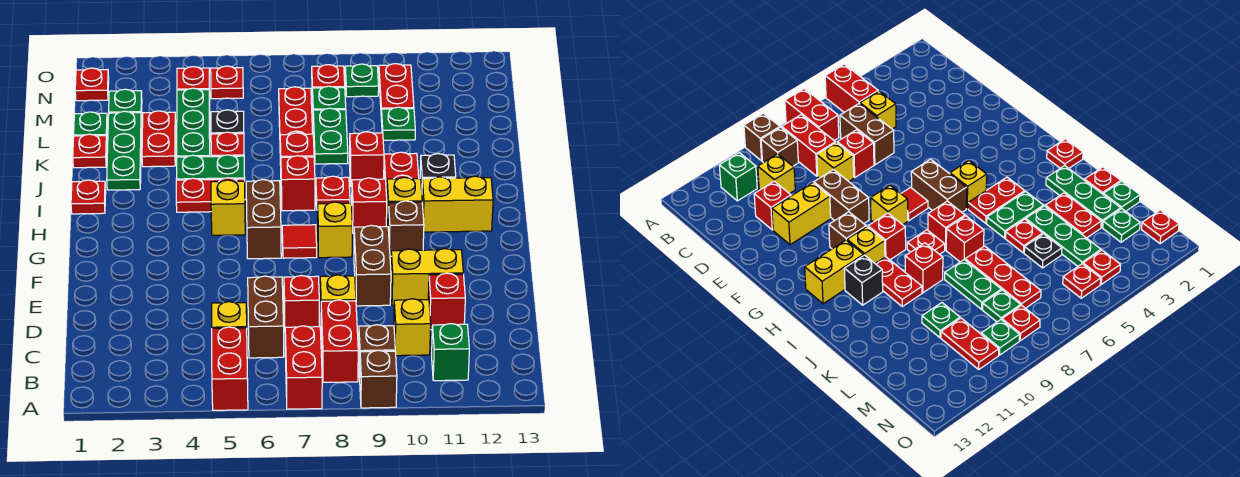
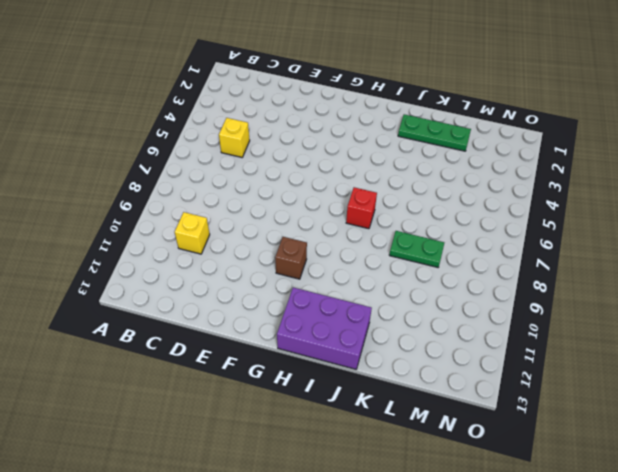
purple brick H12:J13 level 1 -> yellow brick H11:H12 level 1
none -> red brick A5:B5 level 1
none -> red brick A7:B7 level 1
none -> brown brick A9 level 1
none -> red brick B8:C8 level 1

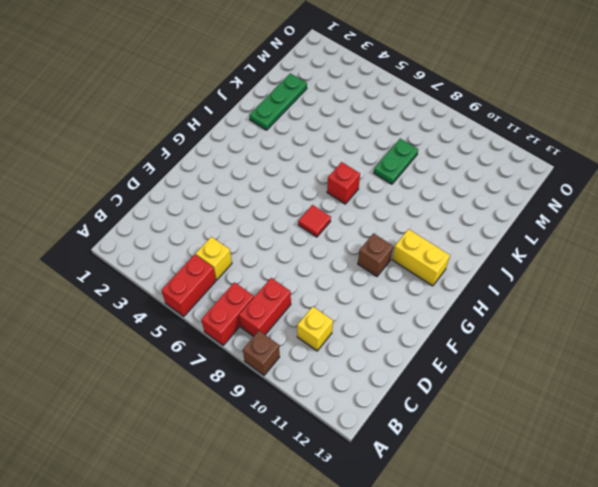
none -> brown brick B9 level 1
none -> green brick B11 level 1
none -> brown brick C6:D6 level 1
none -> red brick D7 level 1

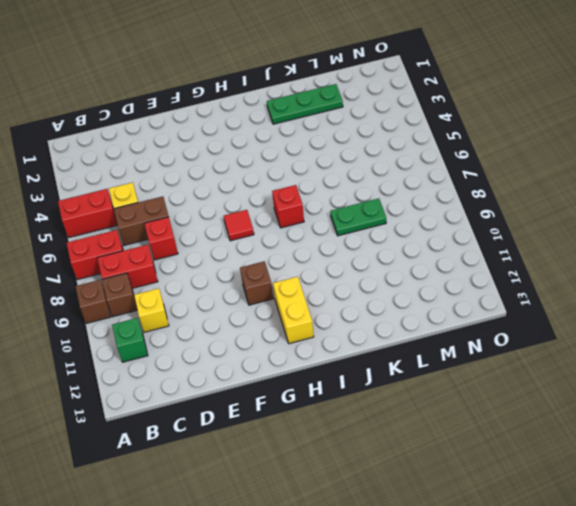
none -> yellow brick D8 level 1
none -> red brick D11 level 1
none -> brown brick E9:F9 level 1
none -> yellow brick E10:E11 level 1

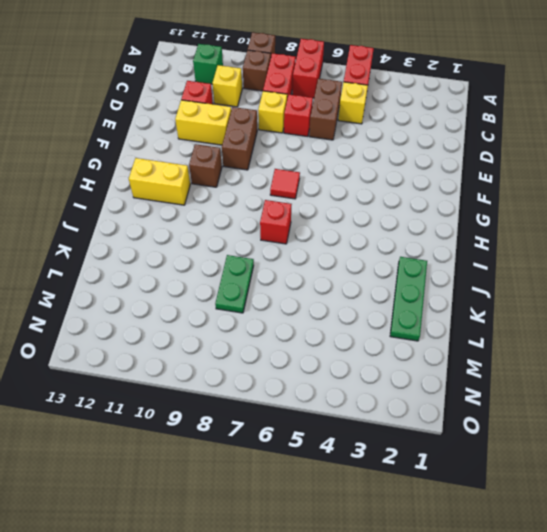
none -> brown brick G6:H6 level 1
none -> yellow brick G8 level 1
none -> yellow brick H5 level 1
none -> red brick H9 level 1

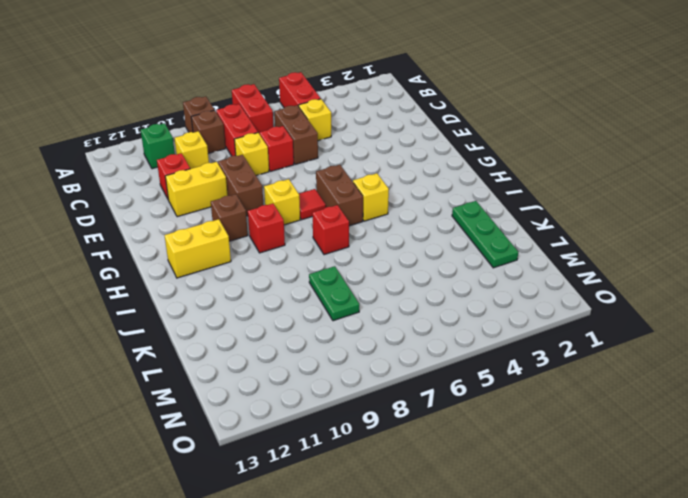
none -> yellow brick H10 level 1
none -> red plate I1 level 1
none -> red plate I4:I5 level 1
none -> red plate I8 level 1

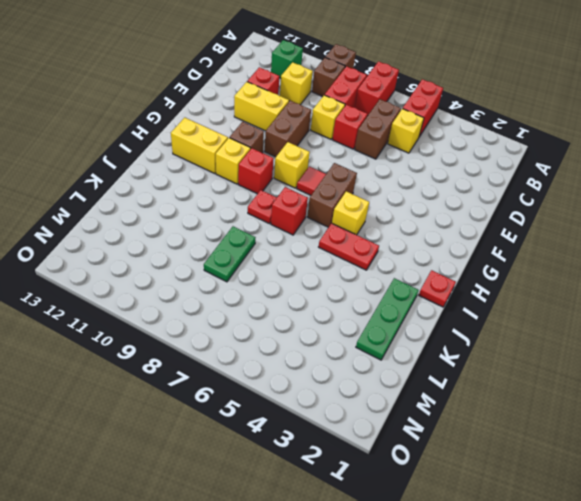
none -> red plate I10:J10 level 1
none -> black brick I11 level 1
none -> green plate J4:J5 level 1
none -> red brick J7 level 1

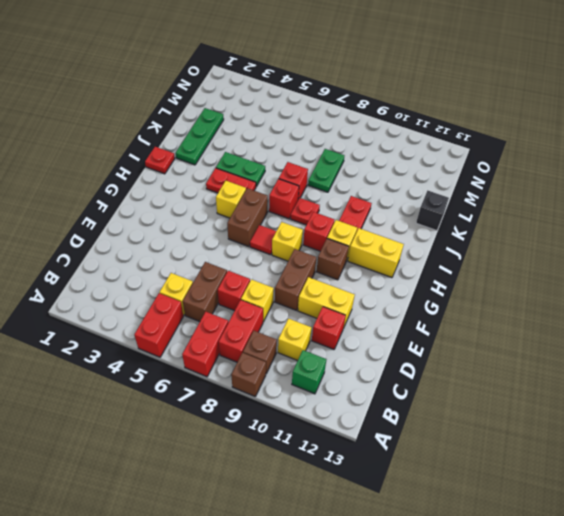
black brick K13 level 1 -> black brick I11 level 1
none -> red brick J9 level 1
none -> red plate K1 level 1
none -> red plate K3:L3 level 1
none -> green plate K4:M4 level 1

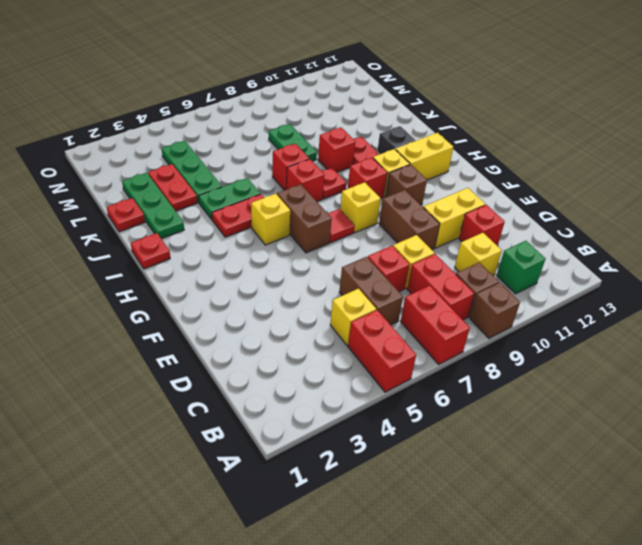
none -> red plate K5 level 1
none -> red plate K7:M7 level 1
none -> green plate L1 level 1
none -> black plate L5 level 1

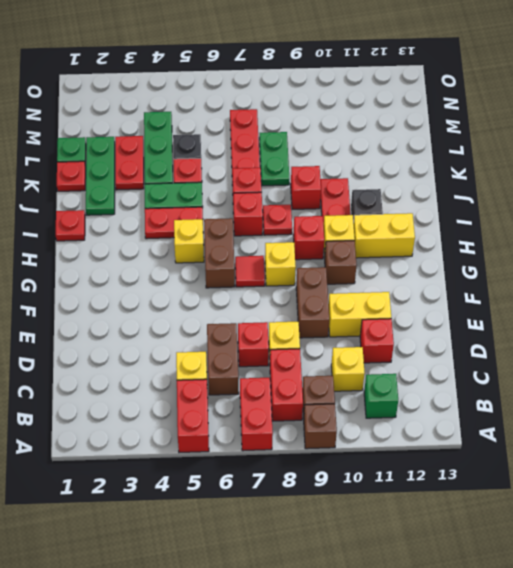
none -> green plate L10 level 1
none -> green plate M2 level 1
none -> green plate M8 level 1
none -> red plate M10:N10 level 1

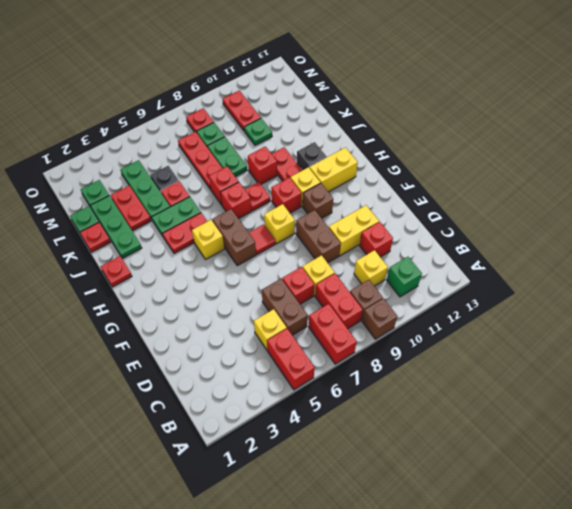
none -> red plate N1 level 1
none -> red plate N4 level 1
none -> red plate N5 level 1
none -> green plate N9 level 1

